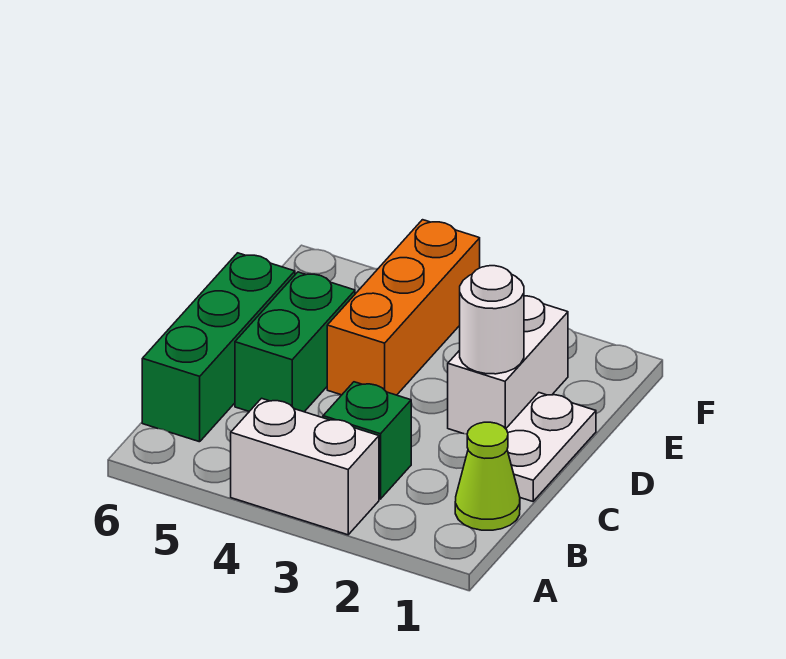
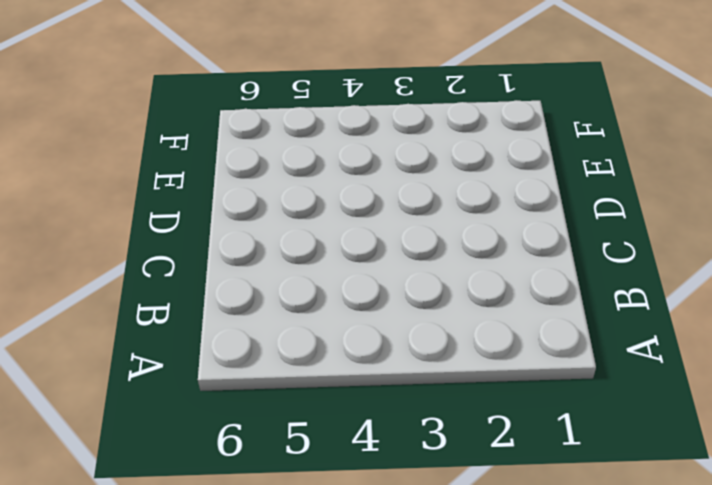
none -> white brick A3:A4 level 1
none -> lime cone B1 level 1

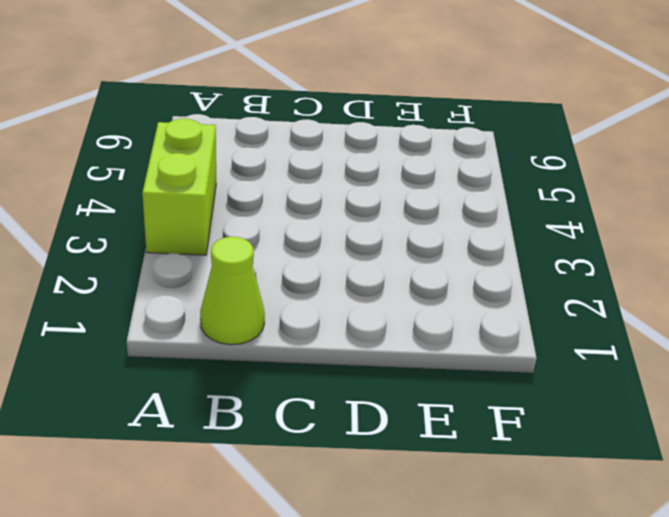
lime brick A3:A4 level 1 -> white brick A3:A4 level 1
none -> green brick B3 level 1
none -> green brick B6:D6 level 1

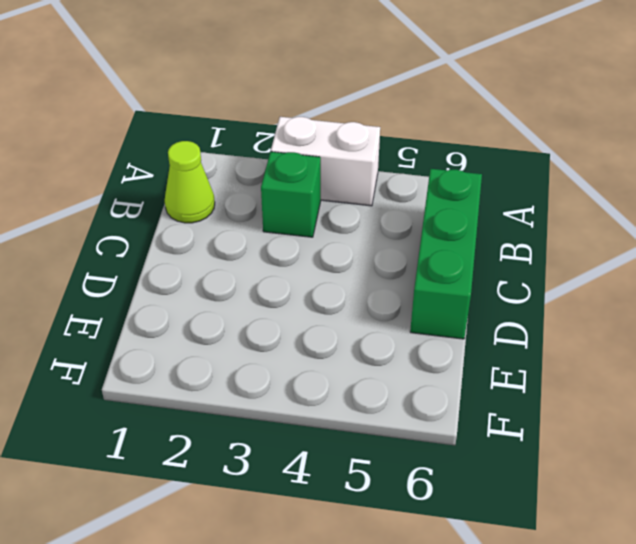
none -> white plate C1:D1 level 1
none -> green brick C5:D5 level 1

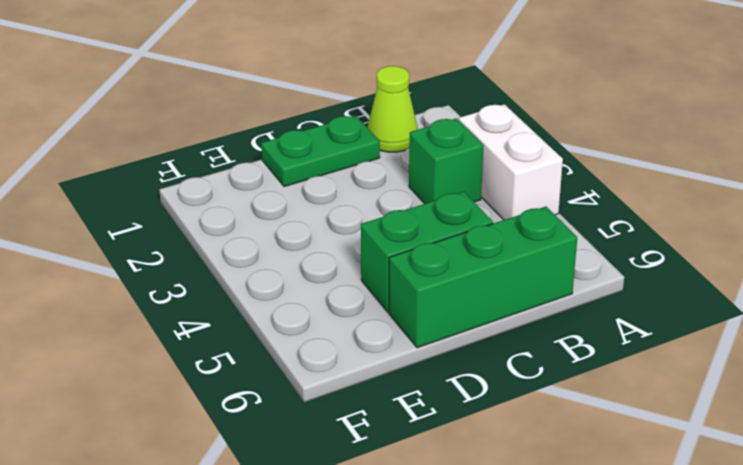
green plate C1:D1 level 1 -> white plate C1:D1 level 1
none -> white brick D2:E2 level 1
none -> orange brick D4:F4 level 1

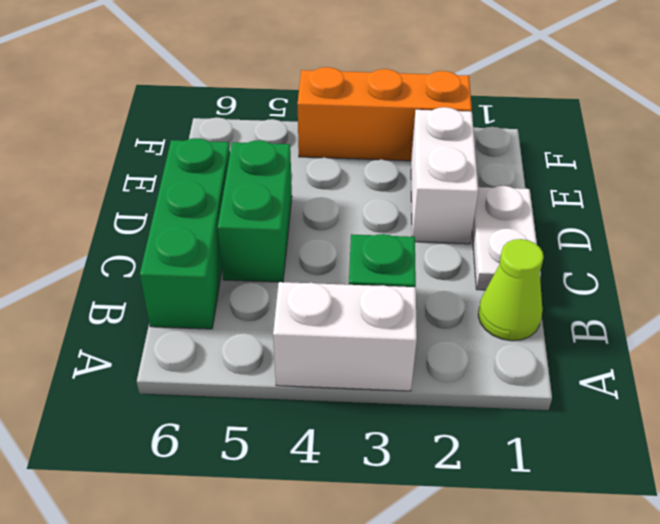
orange brick F2:F4 level 1 -> orange brick D4:F4 level 1
none -> white round brick D2 level 2

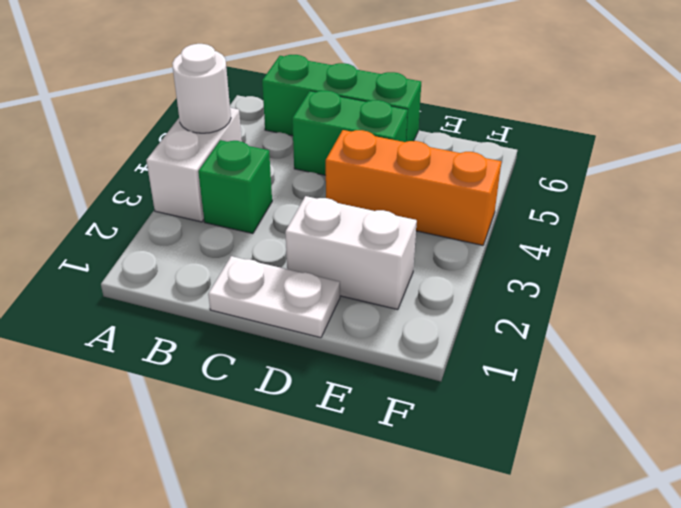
white round brick A4 level 2 -> white round brick D2 level 2
none -> lime cone B1 level 1

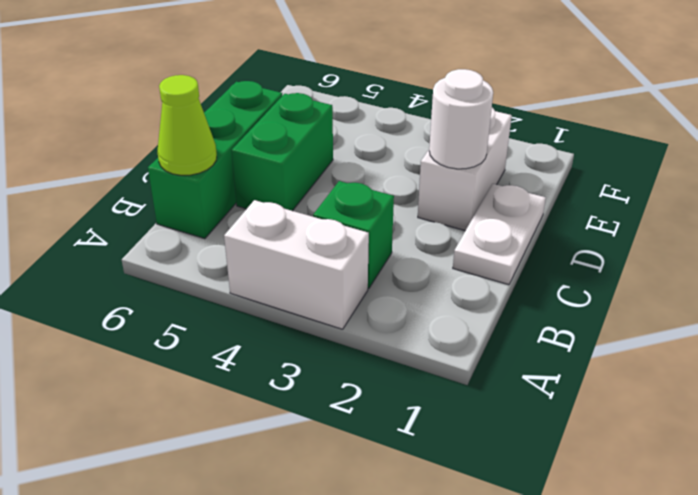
lime cone B6 level 2 -> lime cone B1 level 1
none -> orange brick D4:F4 level 1

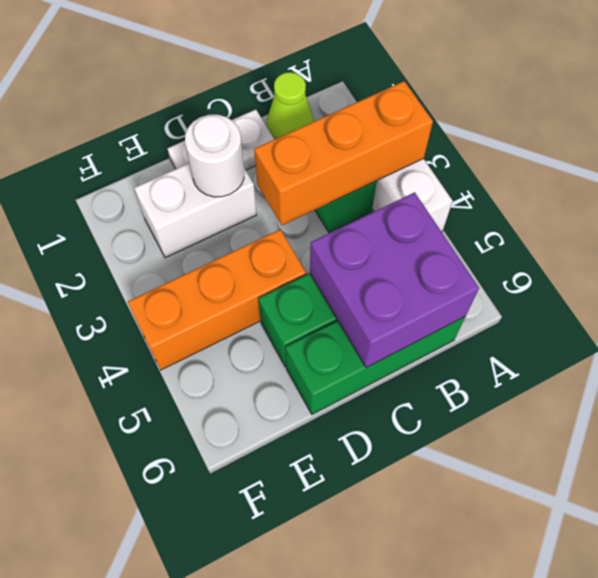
orange brick A3:C3 level 2 -> none
purple brick B5:C6 level 2 -> none

